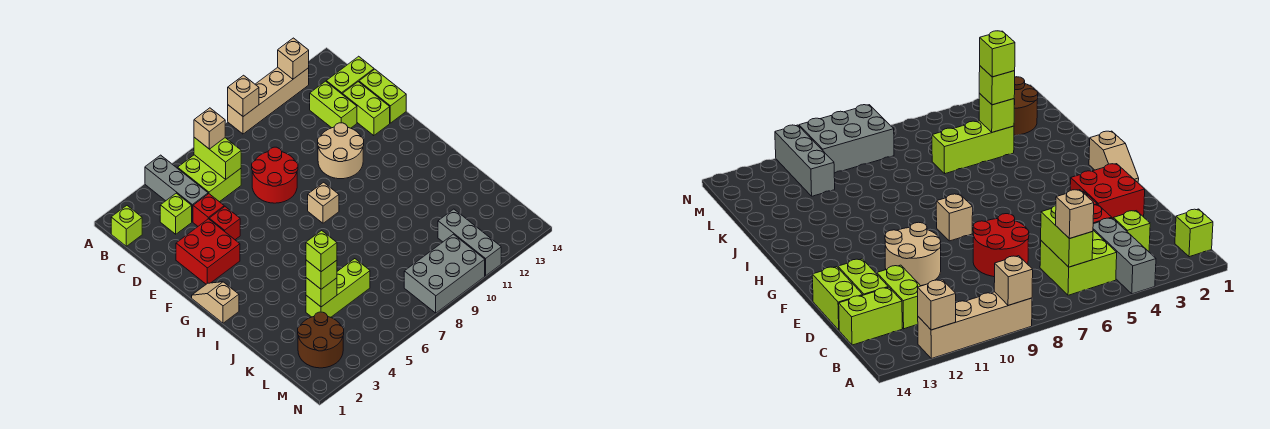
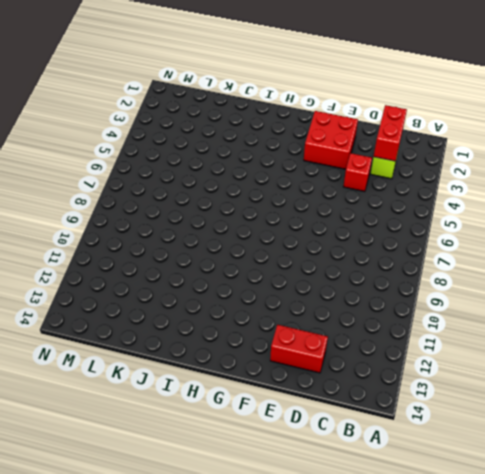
red brick C2:C3 level 2 -> none
red brick D13:E13 level 1 -> lime brick D13:E13 level 1
none -> grey brick A4:C4 level 1
none -> tan brick A9:A12 level 1
none -> lime brick B1 level 1

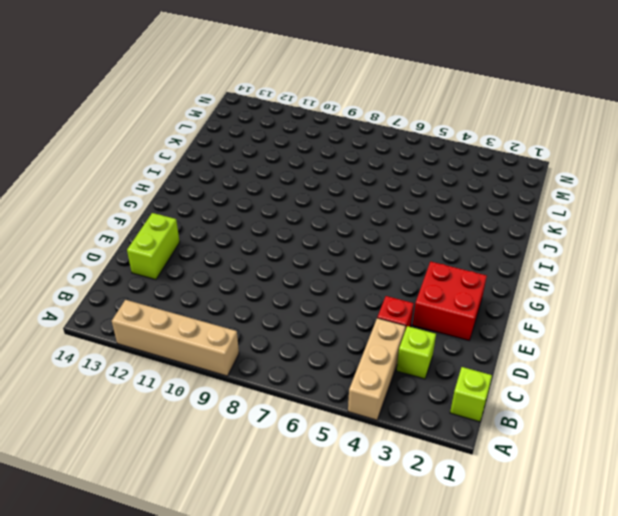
tan brick A4:C4 level 1 -> grey brick A4:C4 level 1
none -> lime brick B5:C6 level 1
none -> lime brick C12:D12 level 1
none -> lime brick C13:C14 level 1

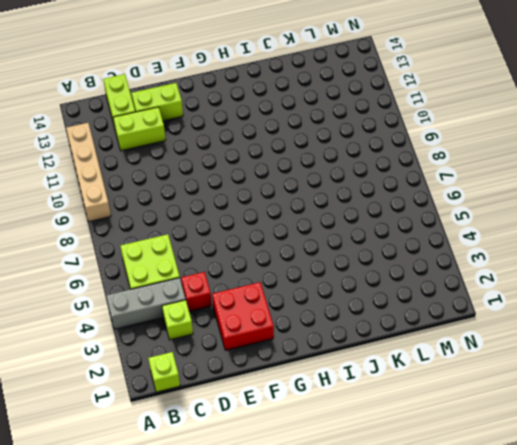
none -> red round brick D7:E8 level 1
none -> lime brick D14:E14 level 1
none -> red brick E4 level 1

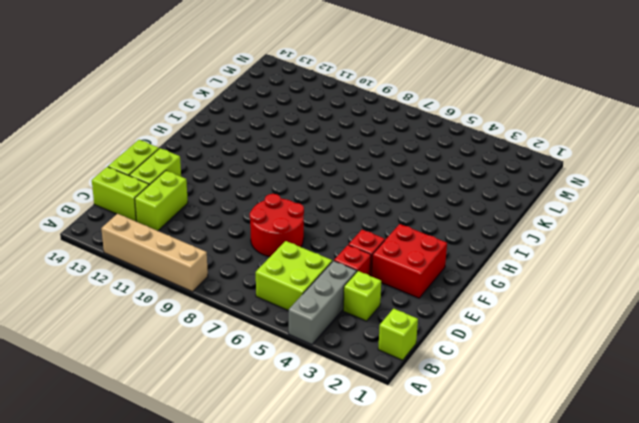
none -> tan round brick E10:F11 level 1
none -> tan slope G1:H1 level 1 top H
none -> tan brick G8 level 1

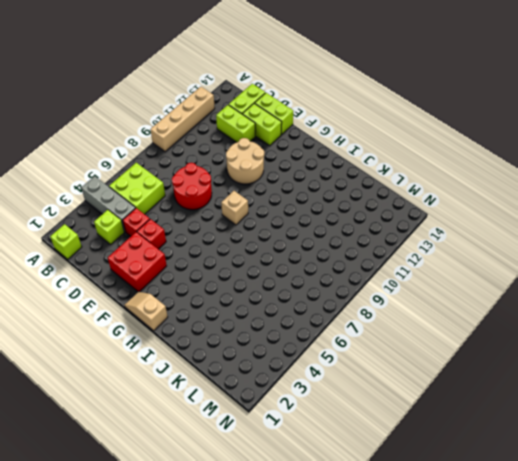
none -> lime brick K4:K6 level 1
none -> brown round brick L2:M3 level 1
none -> grey brick L11:N11 level 1

